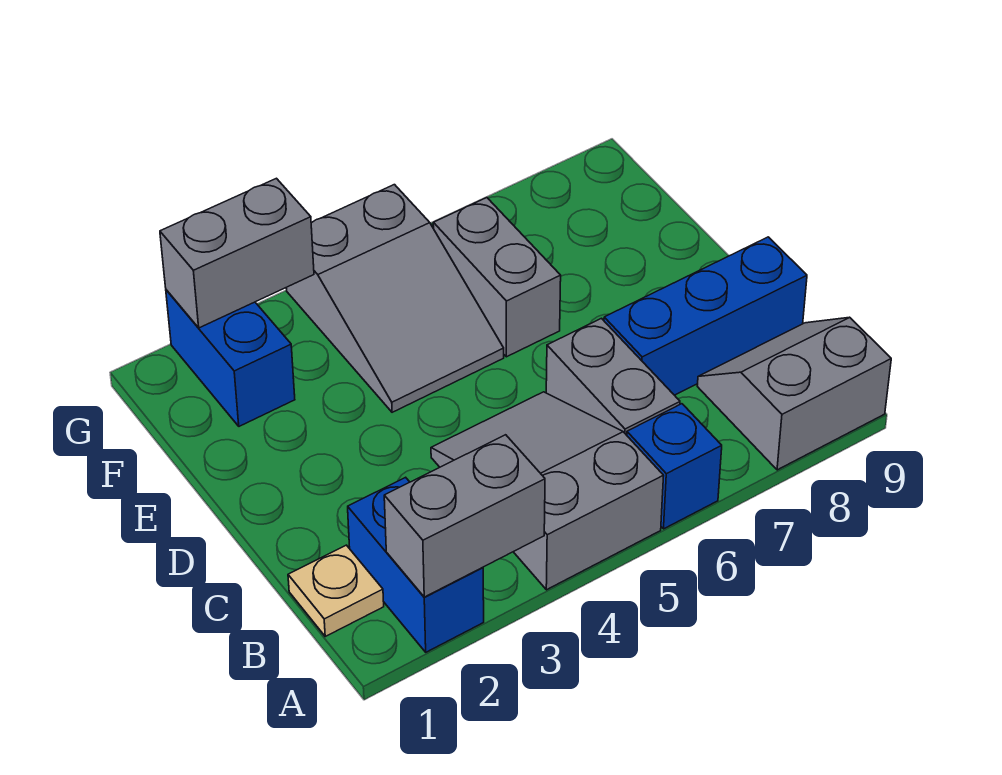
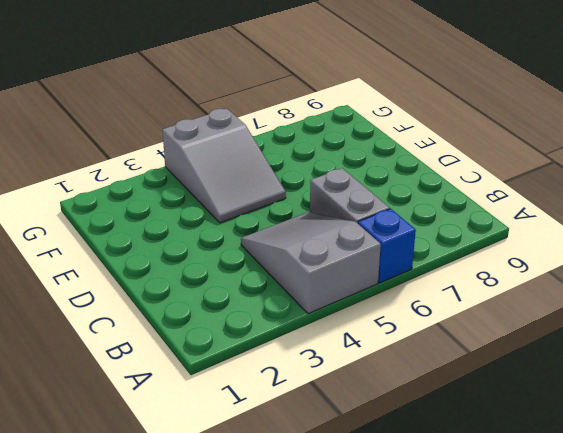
none -> blue brick A2:B2 level 1
none -> grey slope A8:B9 level 1 top A
none -> tan plate B1 level 1

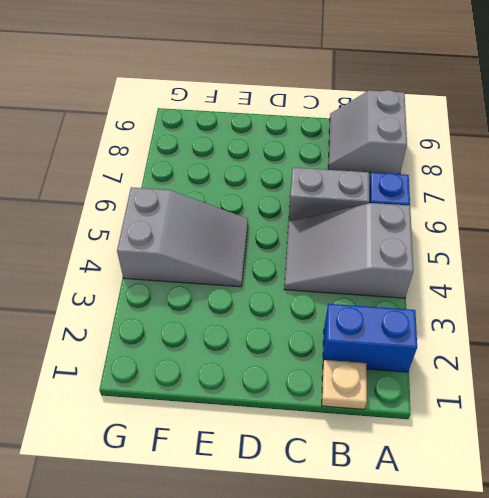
none -> blue brick C7:C9 level 1
none -> grey brick E6:F6 level 1
none -> blue brick F2:G2 level 1

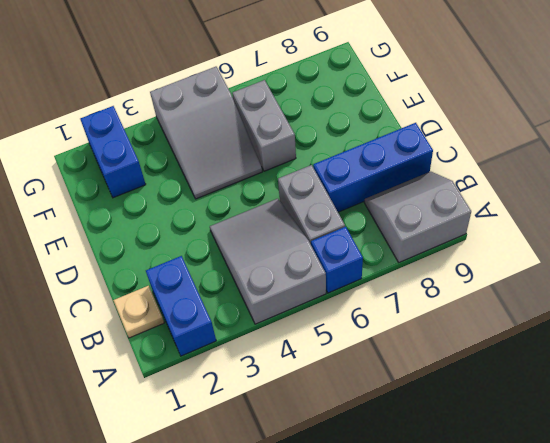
none -> grey brick A2:A3 level 2
none -> grey brick G2:G3 level 2

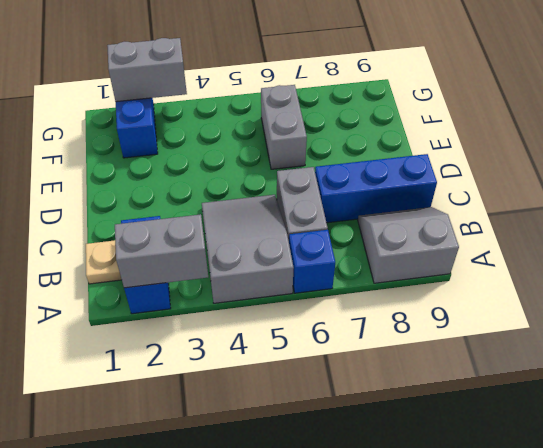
none -> grey slope E4:G5 level 1 top G

